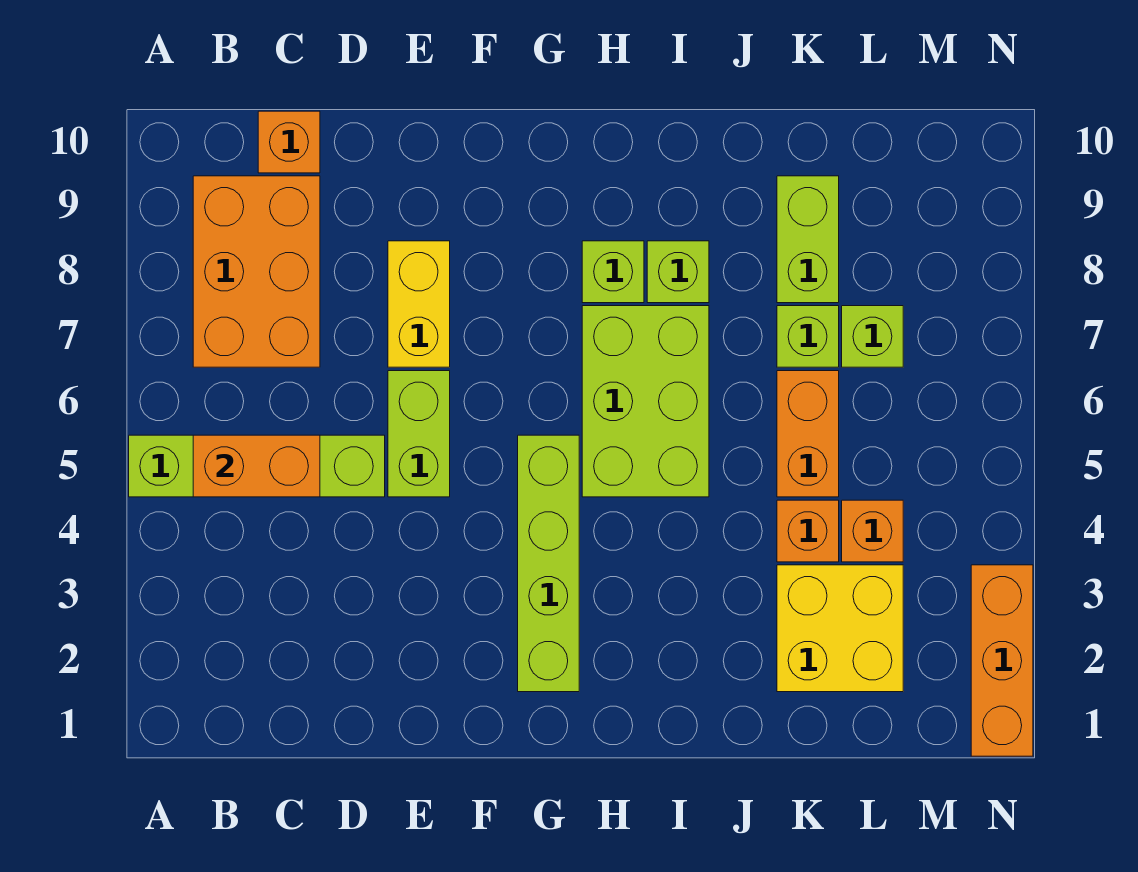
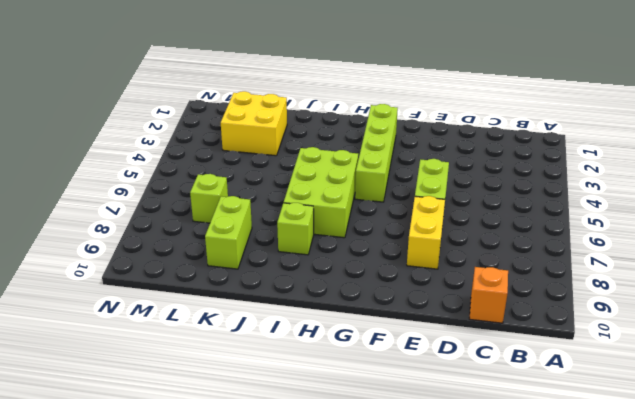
none -> lime brick A5:D5 level 1
none -> orange brick B7:C9 level 1
none -> lime brick H8 level 1

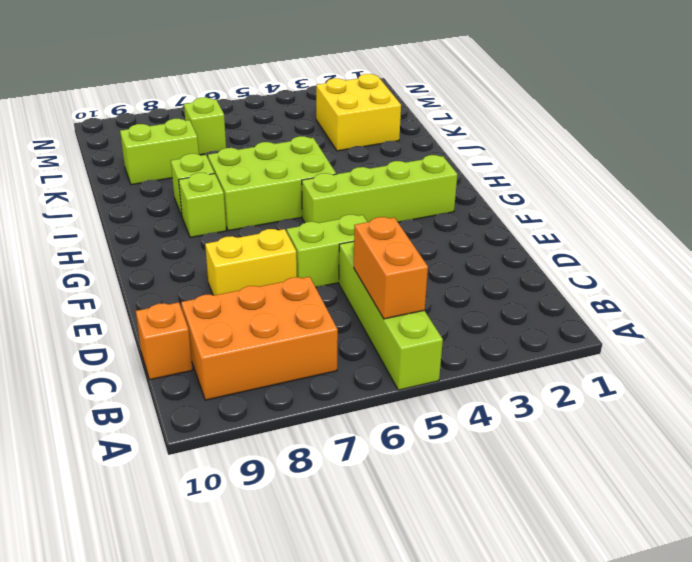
none -> orange brick K4 level 1
none -> orange brick K5:K6 level 1
none -> lime brick K7 level 1

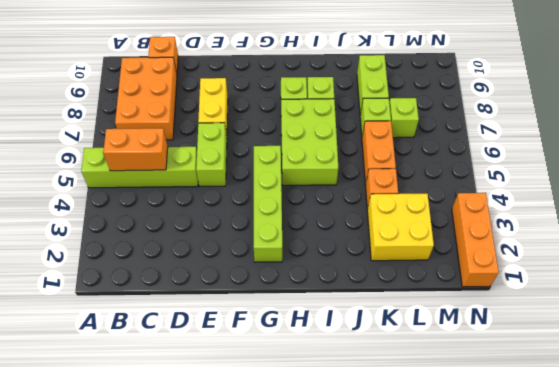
none -> orange brick L4 level 1

